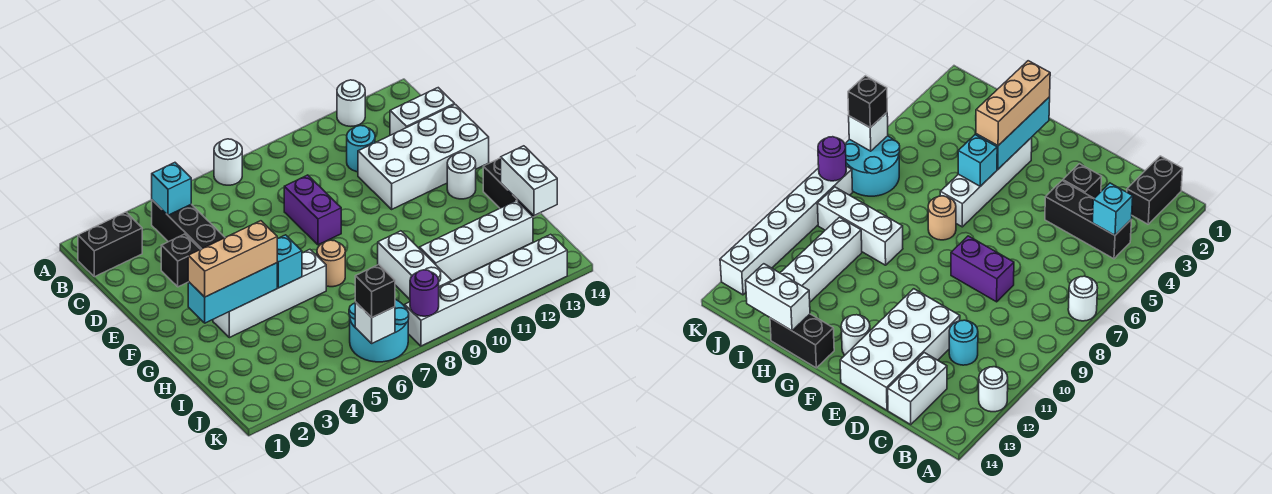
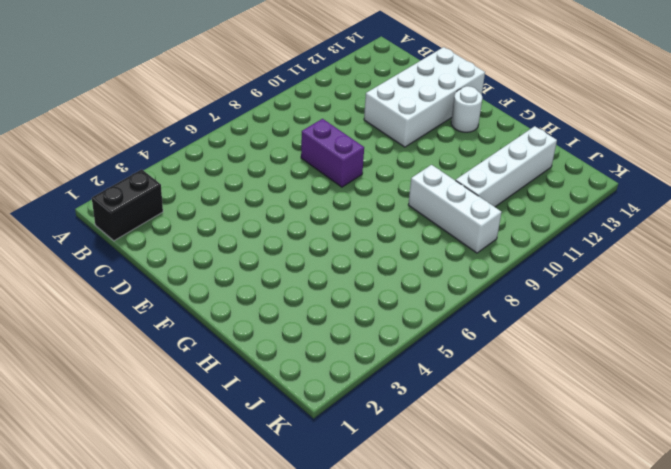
none -> white round brick A7 level 1
none -> white round brick A12 level 1
none -> black brick B4:D4 level 1

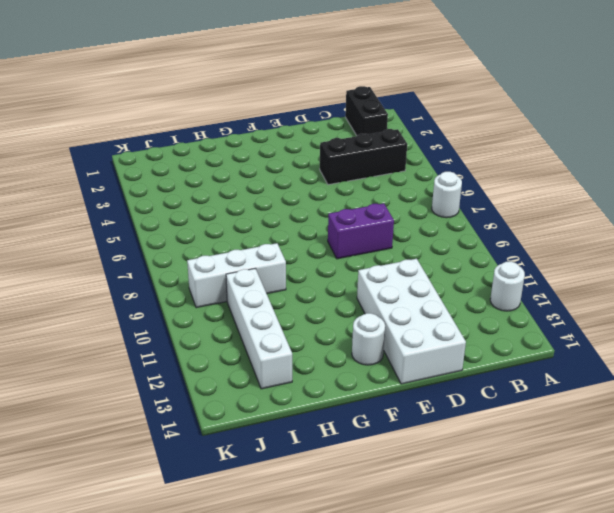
none -> cyan round brick C11 level 1
none -> white brick C13:C14 level 1
none -> black brick D3 level 1

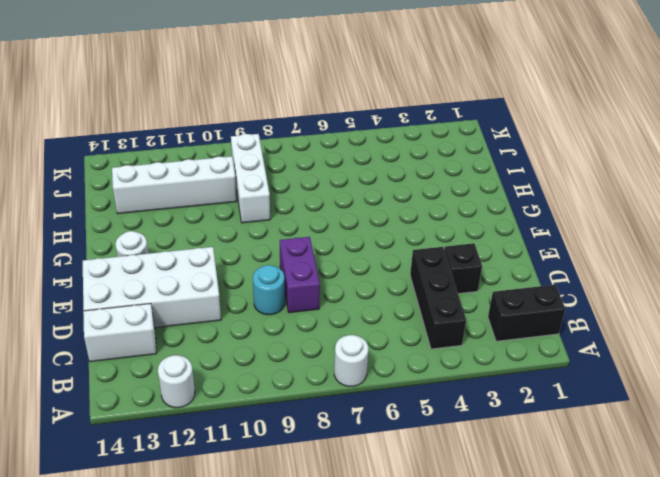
cyan round brick D9 level 1 -> cyan round brick C11 level 1
none -> white brick G3:G6 level 1
none -> tan round brick G7 level 1
none -> black brick G14:H14 level 1

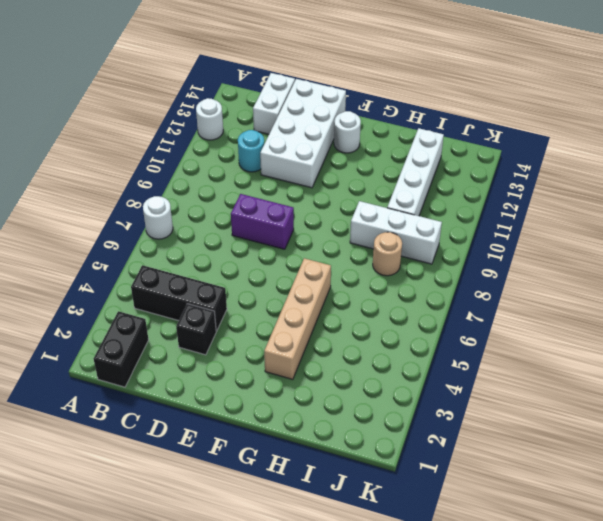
tan brick G3:G6 level 1 -> white brick G3:G6 level 1
tan round brick I8 level 1 -> tan round brick G7 level 1
none -> black brick G14:H14 level 1
none -> cyan round brick J6:K7 level 1
none -> white brick K8:K13 level 1

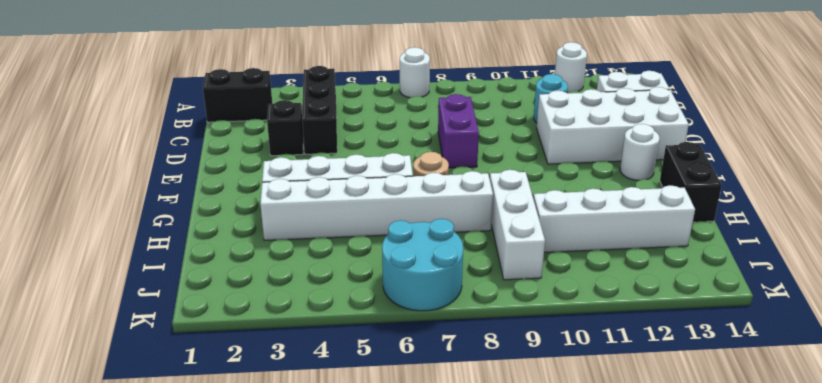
white brick H3:H8 level 1 -> white brick K8:K13 level 1
none -> cyan brick B4 level 2
none -> cyan brick G2:G4 level 2
none -> cyan brick G5 level 2

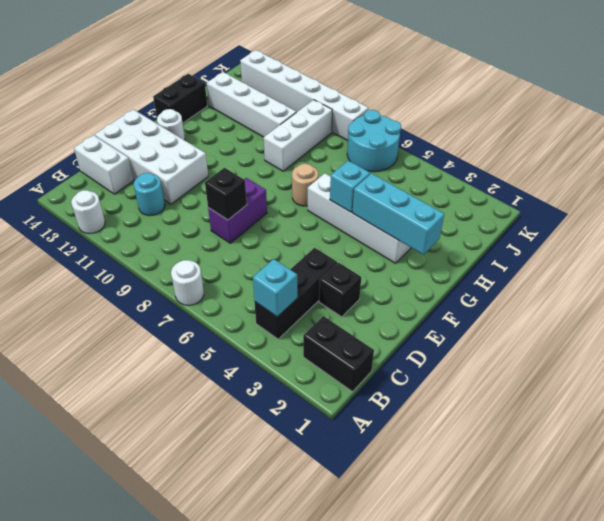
black brick D8 level 2 -> black brick K6 level 3
none -> white brick H14:I14 level 2
none -> white brick K6 level 2
none -> purple round brick K8 level 2

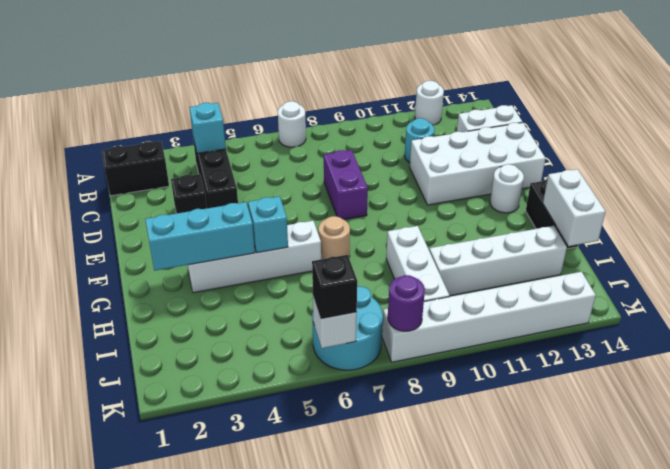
none -> tan brick G2:G4 level 3

